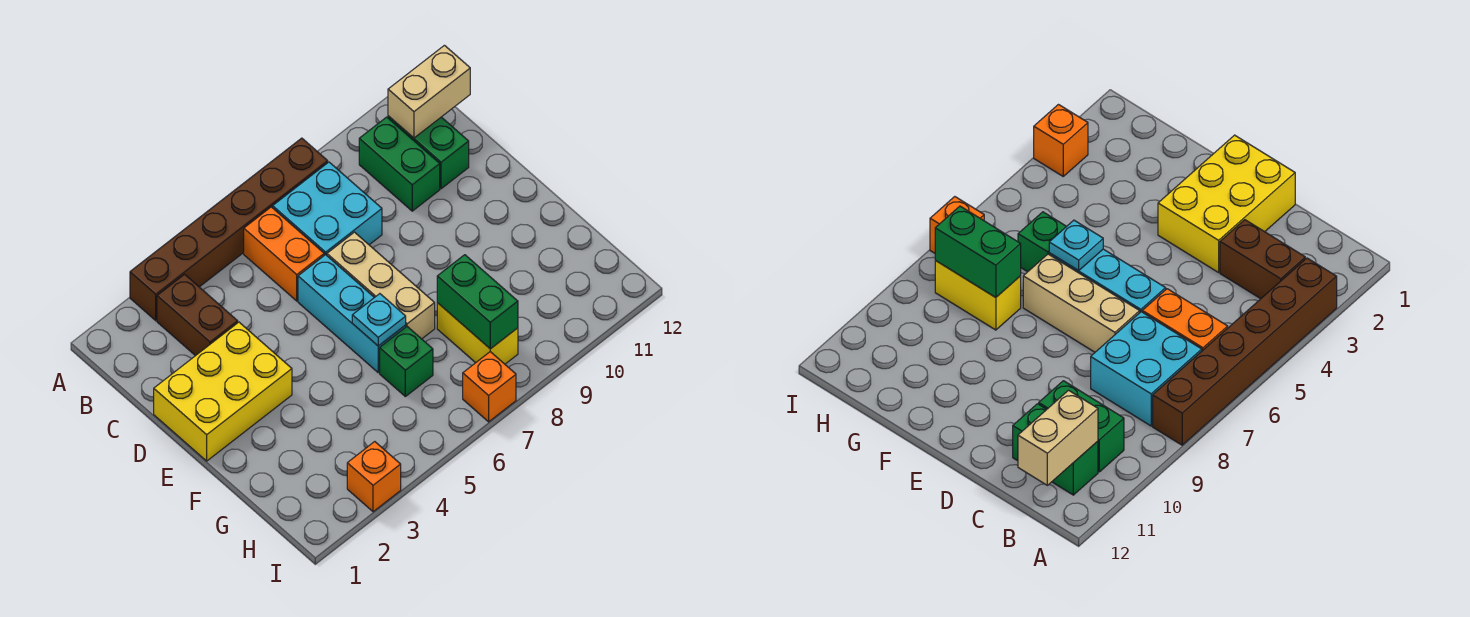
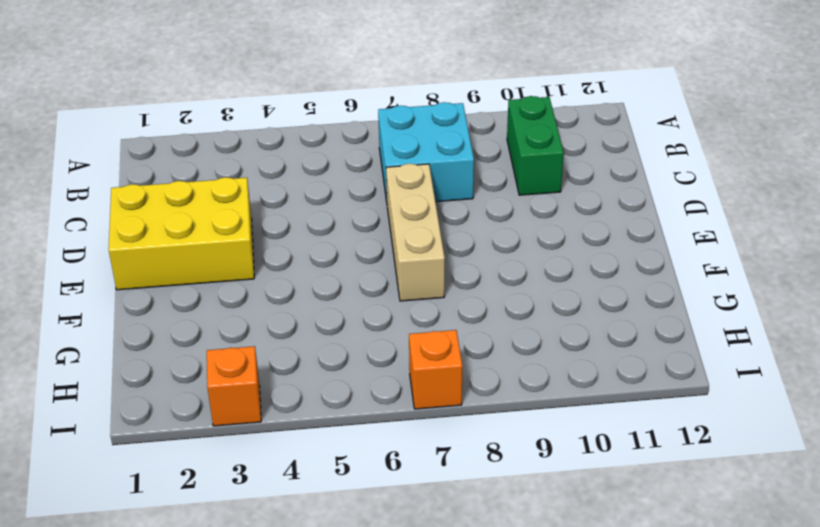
none -> brown brick A3:A8 level 1
none -> brown brick B3:C3 level 1
none -> orange brick B6:C6 level 1

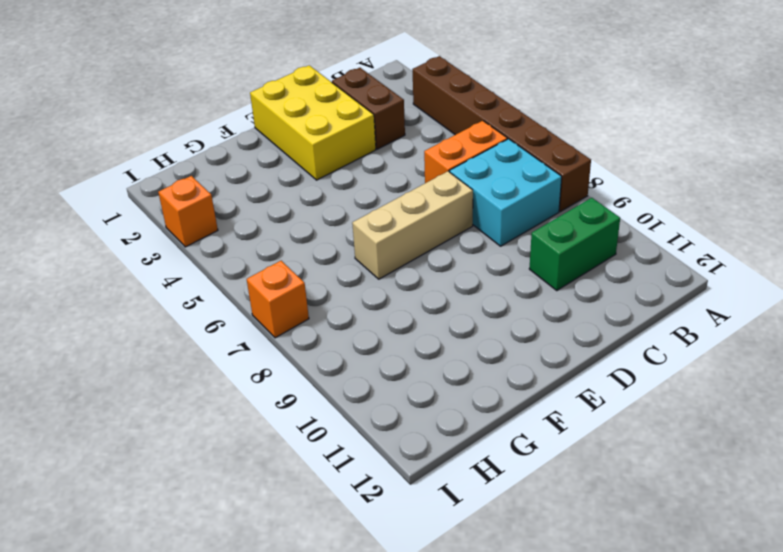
brown brick C2:C3 level 1 -> brown brick B3:C3 level 1
none -> green brick B11:C11 level 1
none -> cyan brick D6:F6 level 1
none -> green brick G6 level 1

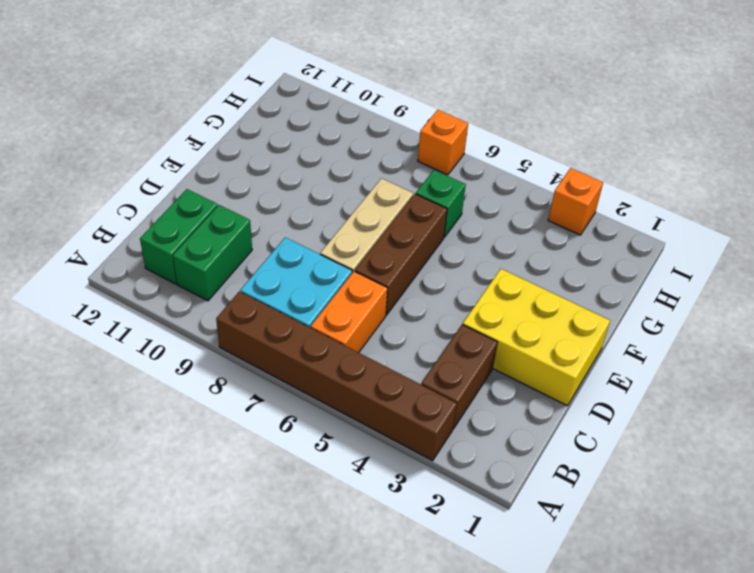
brown brick D6:F6 level 1 -> cyan brick D6:F6 level 1
none -> yellow brick G8:H8 level 1
none -> tan brick B11:B12 level 2
none -> cyan plate F6 level 2

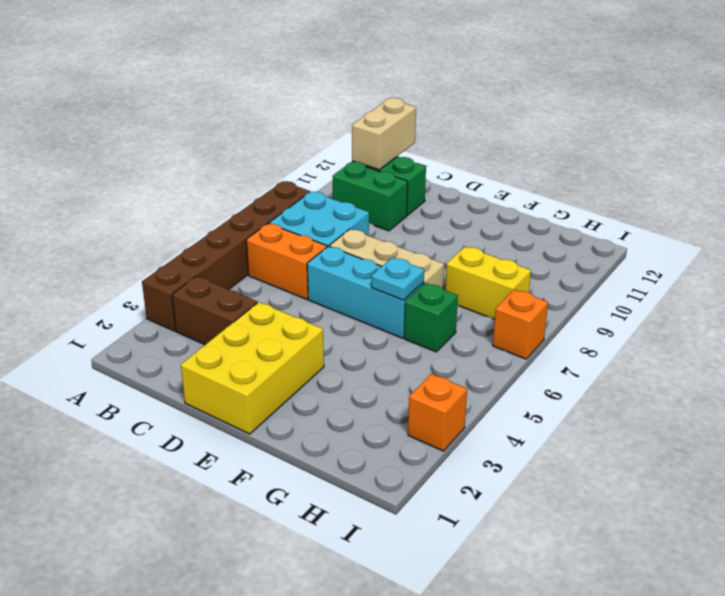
none -> green brick G8:H8 level 2

